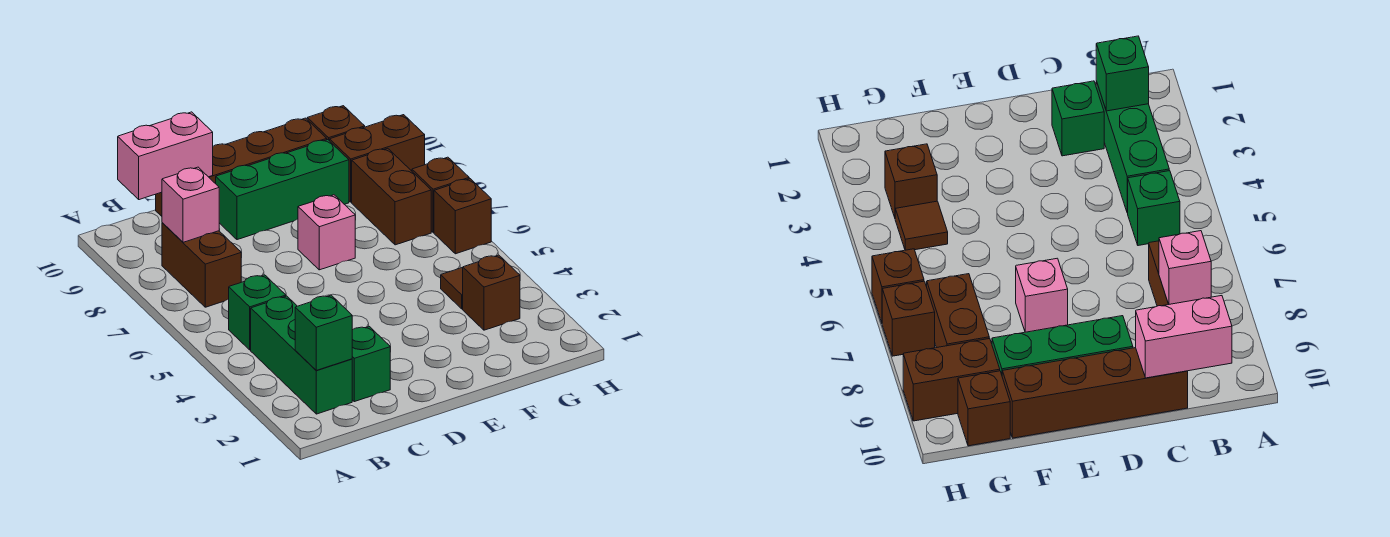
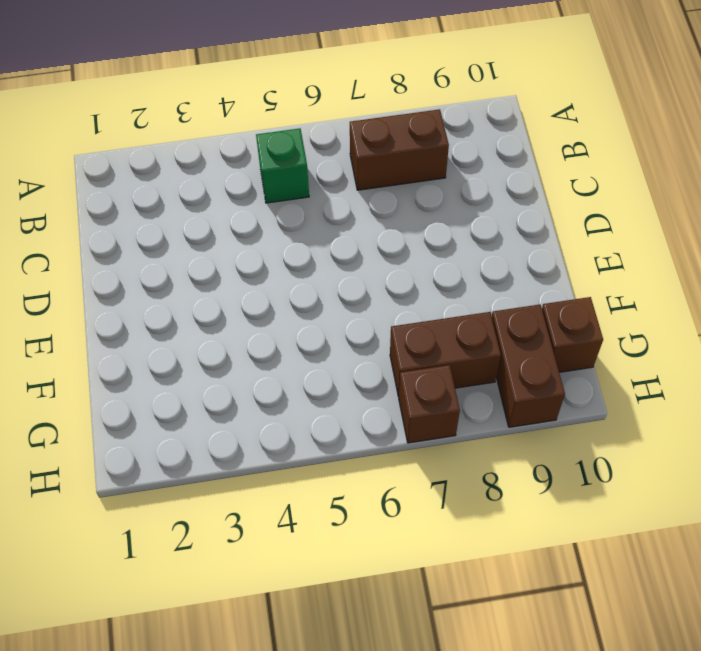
none -> green brick B2:B4 level 1
none -> green brick C2 level 1
none -> brown brick C10:F10 level 1

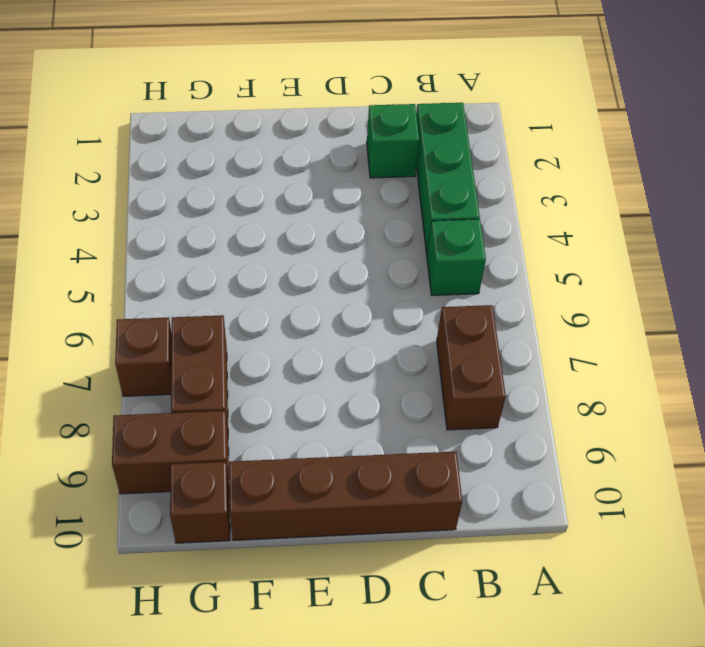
none -> green brick D9:F9 level 1
none -> pink brick E7 level 1
none -> brown brick G3 level 1

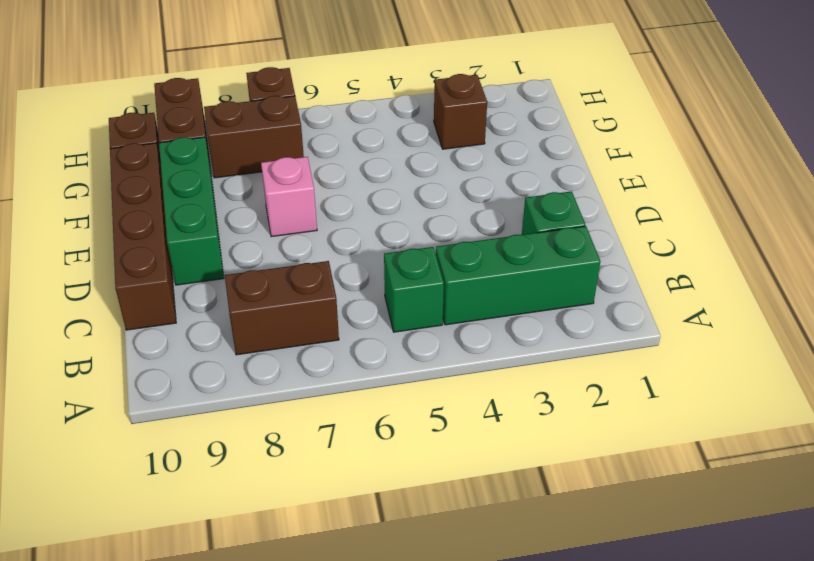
none -> brown tile G4 level 1
none -> brown brick H6 level 1
none -> green brick B2 level 2

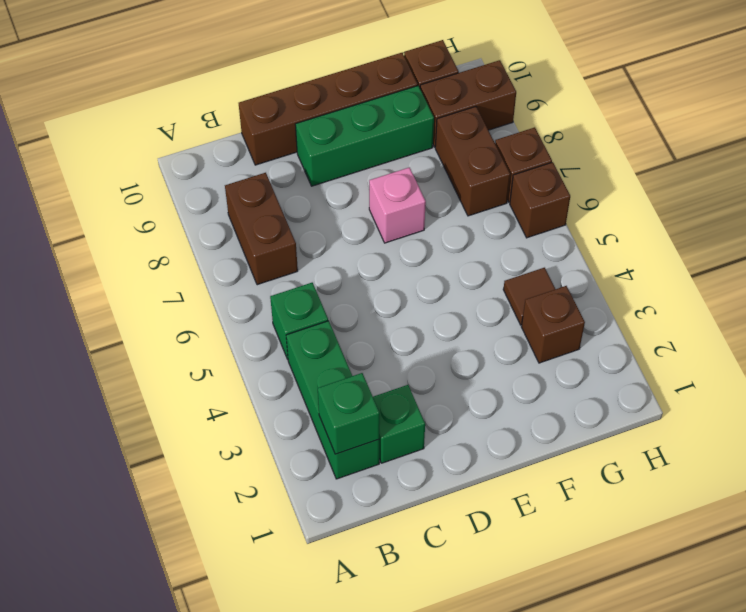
none -> pink brick B8 level 2
none -> pink brick B10:C10 level 2

